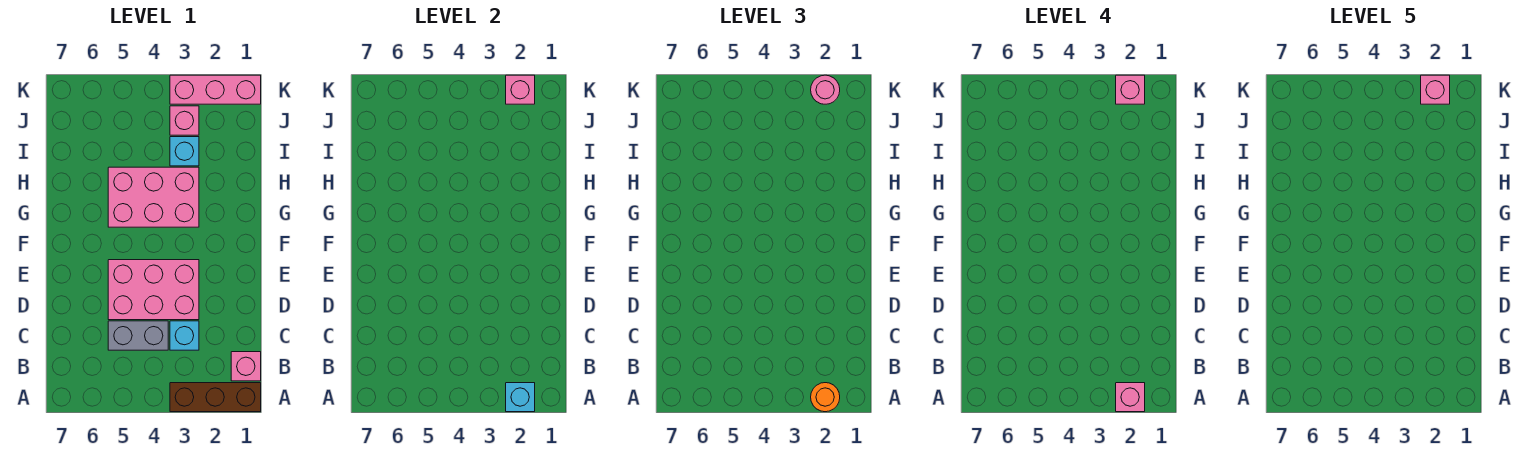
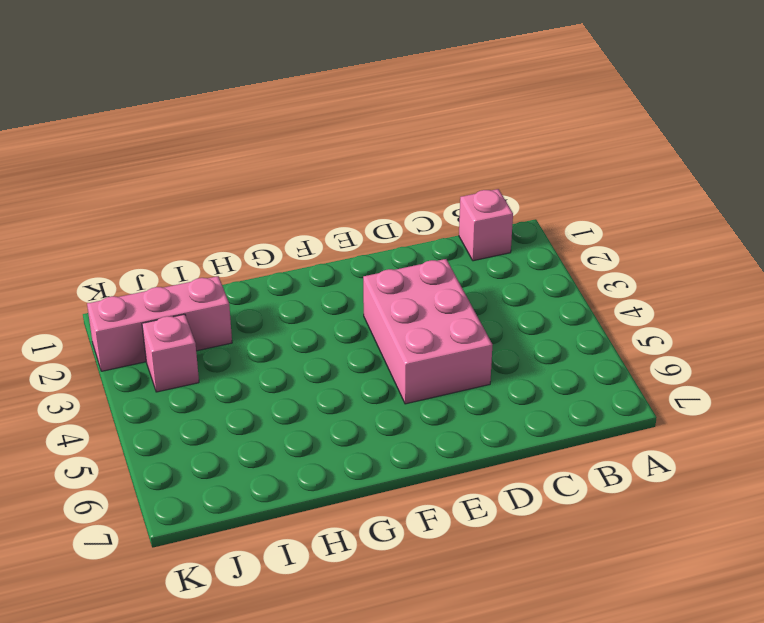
pink brick I2:K2 level 1 -> pink brick K1:K3 level 1
none -> brown brick A1:A3 level 1
none -> cyan brick C3 level 1
none -> grey brick C4:C5 level 1

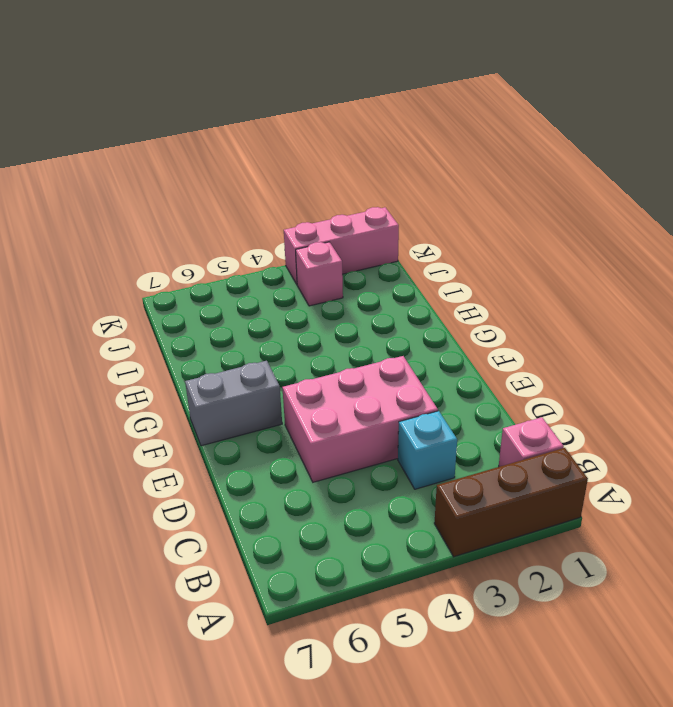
grey brick F6:F7 level 1 -> grey brick C4:C5 level 1
none -> pink brick G3:H5 level 1
none -> cyan brick I3 level 1
none -> cyan brick A2 level 2

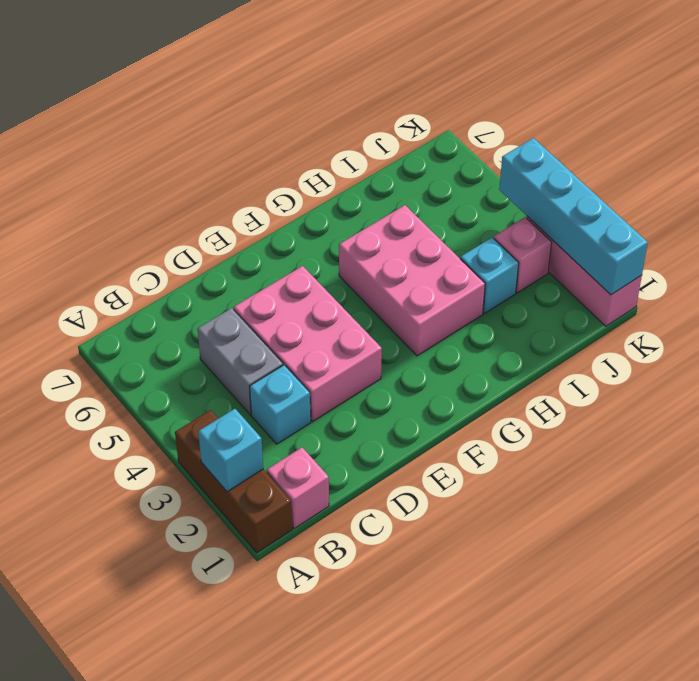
cyan brick K1:K4 level 2 -> pink brick K2 level 2
none -> orange round brick A2 level 3
none -> pink round brick K2 level 3
none -> pink brick A2 level 4

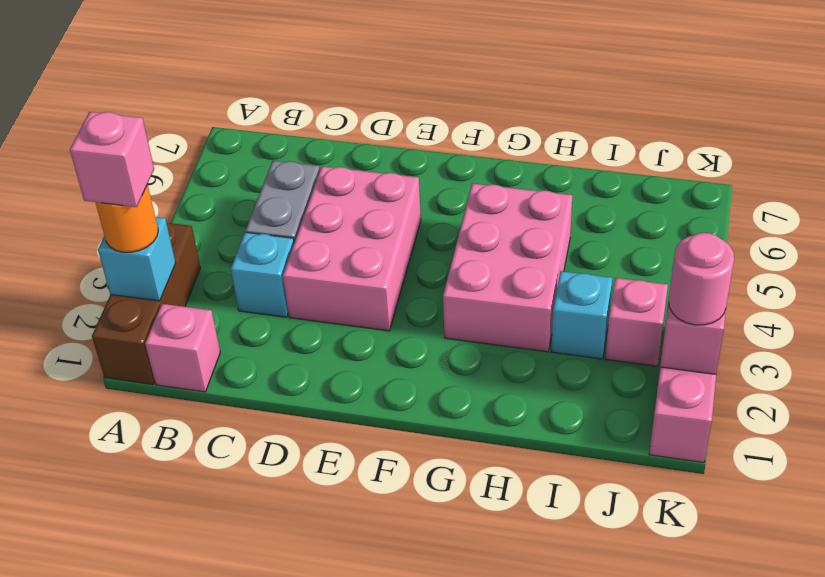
none -> pink brick K2 level 4
none -> pink brick K2 level 5

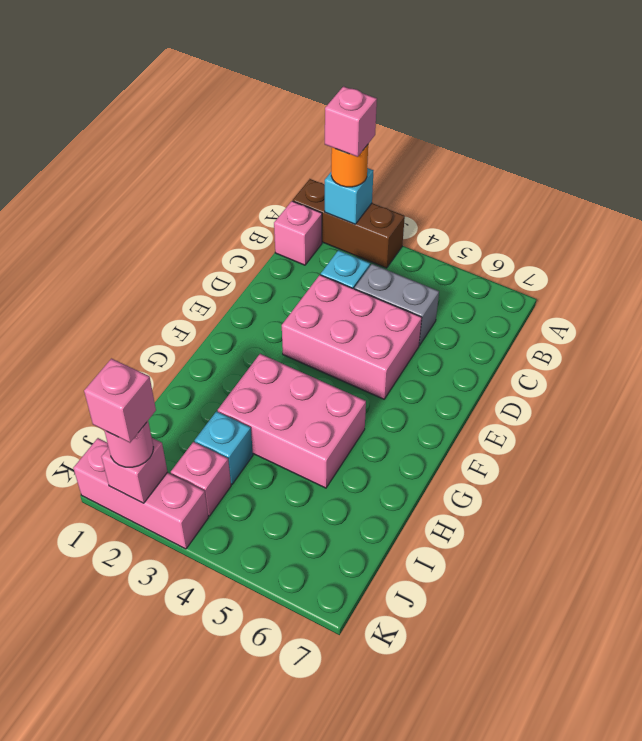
none -> pink brick K2 level 5

